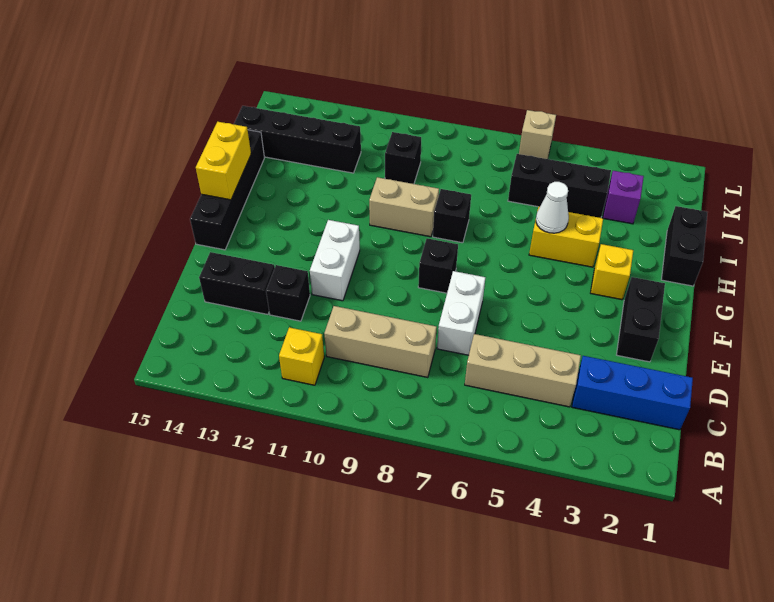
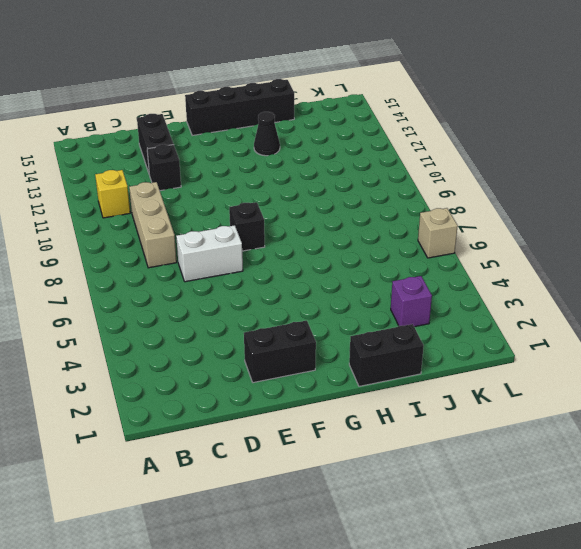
black cone H13 level 1 -> none
none -> blue brick C1:C3 level 1
none -> tan brick C4:C6 level 1
none -> white brick E11:F11 level 1

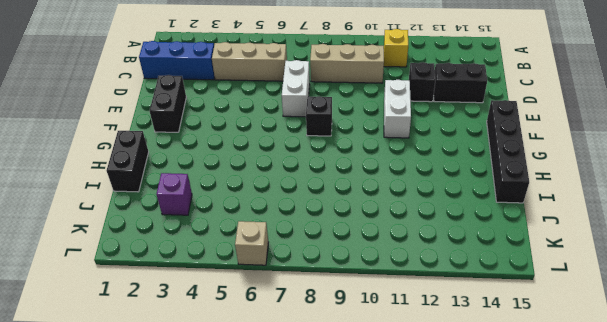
none -> yellow brick G3 level 1
none -> yellow brick H4:H5 level 1
none -> black brick H8 level 1

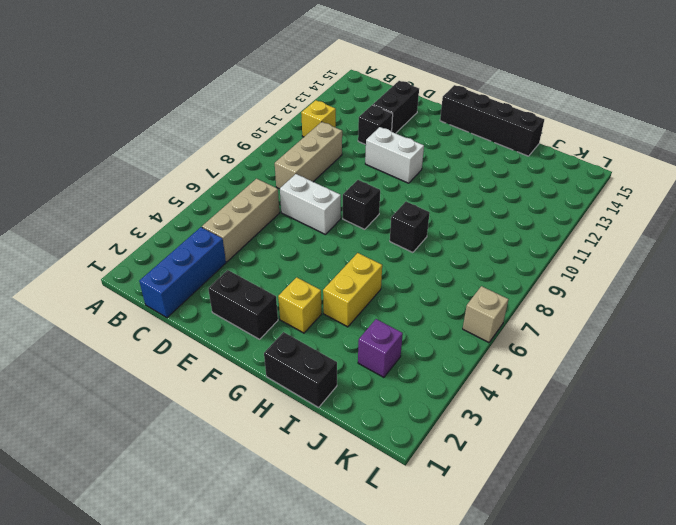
none -> tan brick H9:H10 level 1
none -> black brick J4:J6 level 1
none -> black brick J10 level 1

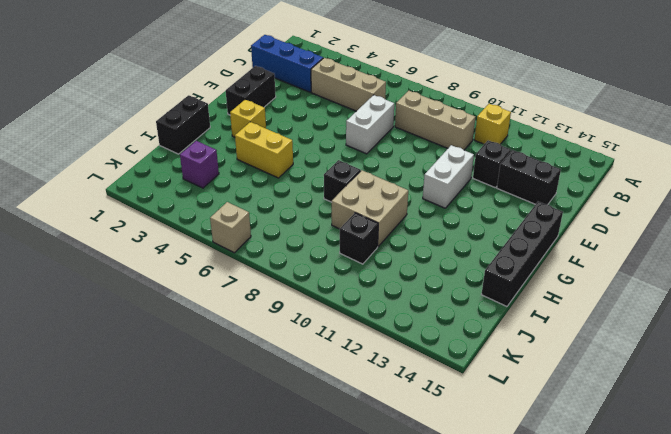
tan brick H9:I10 level 1 -> tan brick H9:H10 level 1
none -> black brick F8 level 1
none -> black brick J4:J6 level 1
none -> black brick J12:J15 level 1

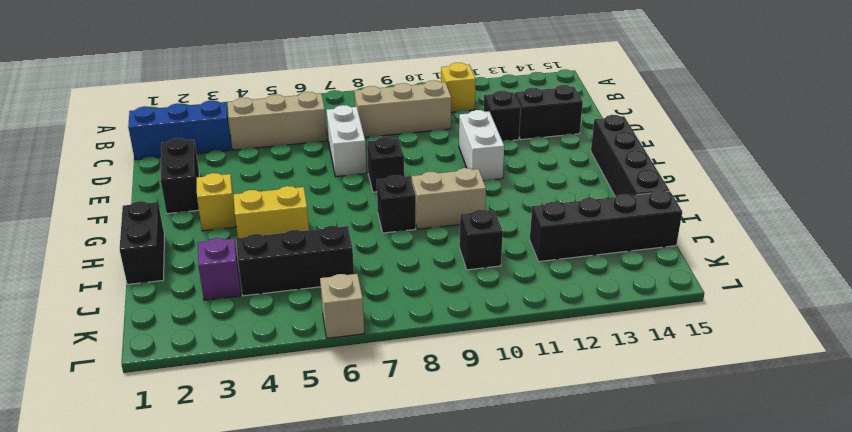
none -> yellow brick G15:H15 level 2
none -> white cone H5 level 2

